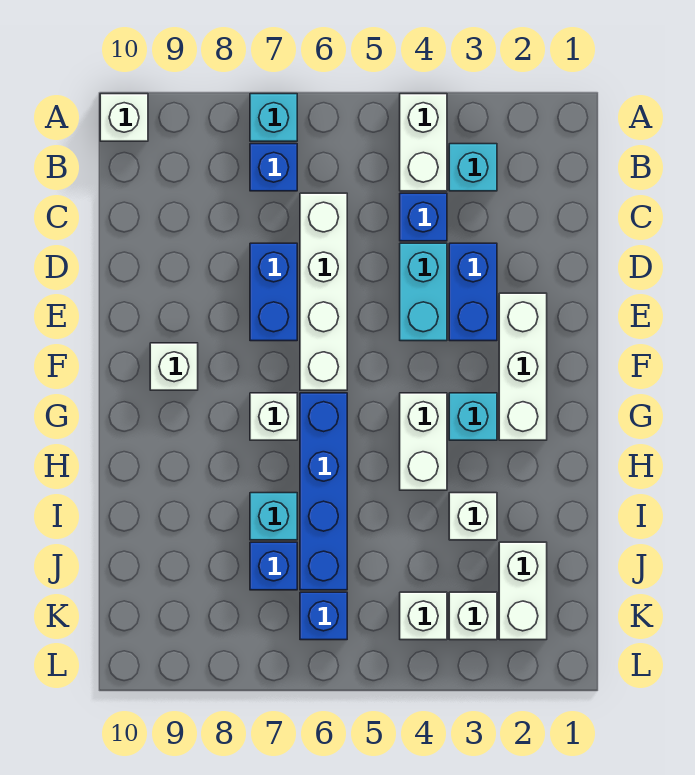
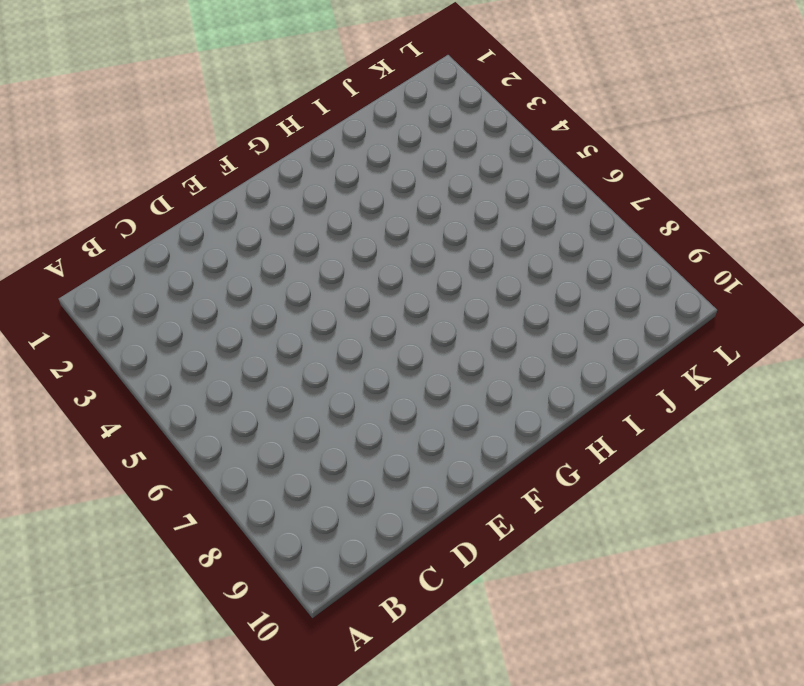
none -> white brick A4:B4 level 1
none -> cyan brick A7 level 1
none -> white brick A10 level 1

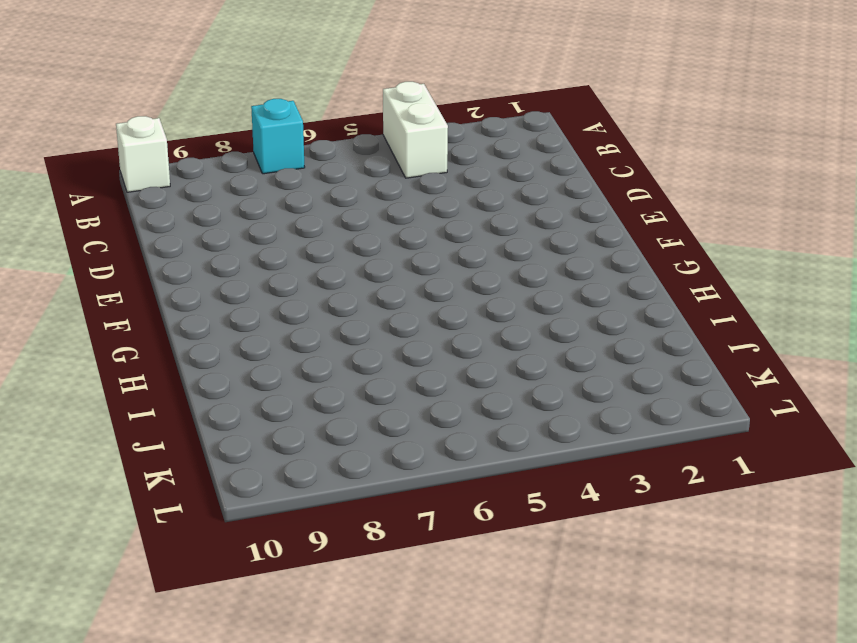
none -> cyan brick B3 level 1
none -> blue brick B7 level 1
none -> blue brick C4 level 1

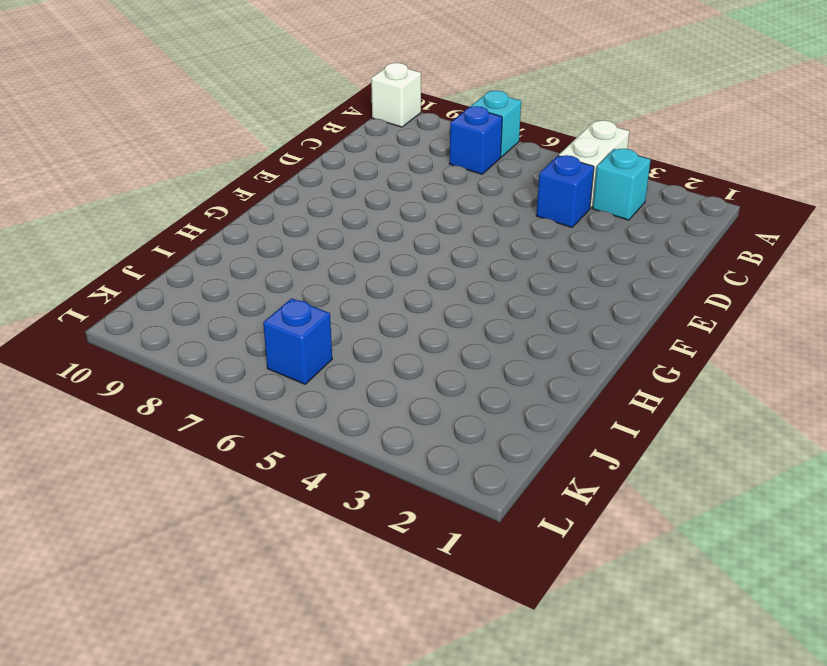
none -> white brick C6:F6 level 1
none -> blue brick D3:E3 level 1
none -> cyan brick D4:E4 level 1

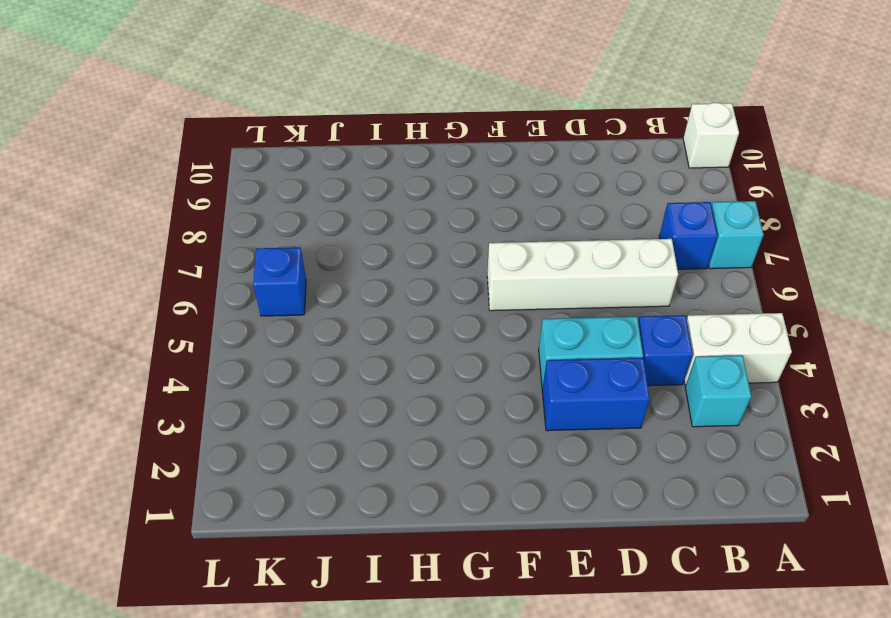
none -> blue brick D7:E7 level 1
none -> white brick E2:G2 level 1
none -> white brick F9 level 1

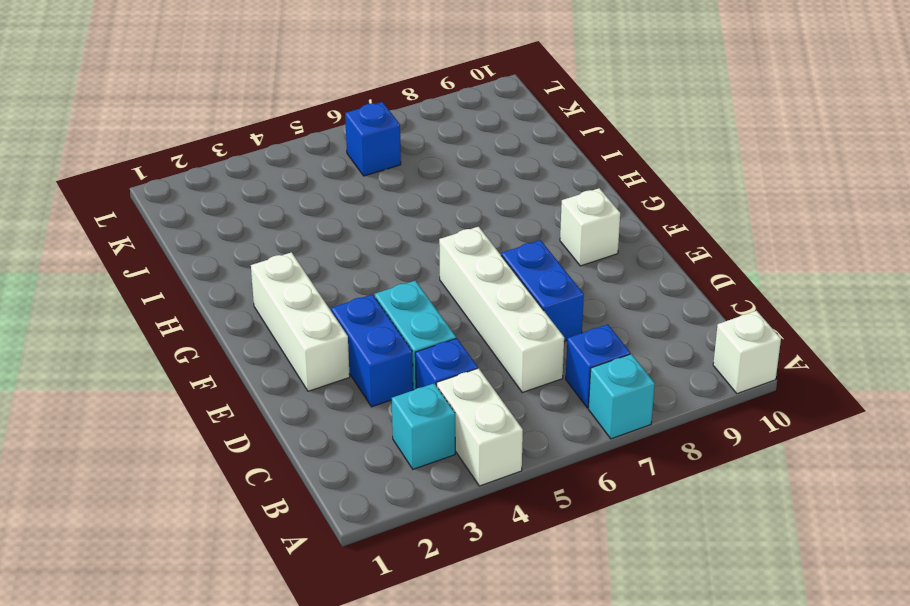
none -> cyan brick G3 level 1
none -> white brick G4:H4 level 1
none -> blue brick G6:J6 level 1

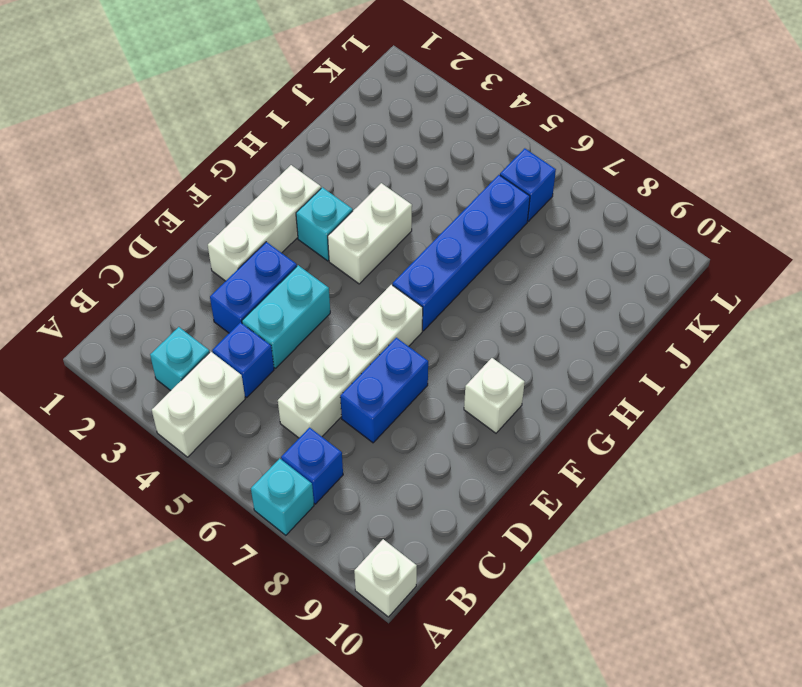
none -> white brick G7 level 1
none -> white brick I3 level 1
none -> cyan brick I7 level 1

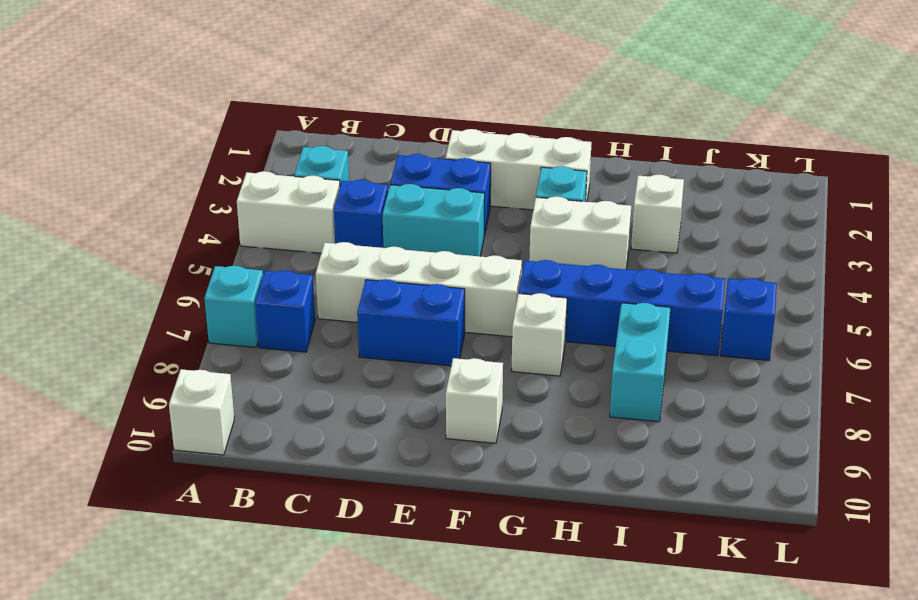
cyan brick I7:I8 level 1 -> cyan brick I7 level 1
none -> white brick J2:K2 level 1
none -> blue brick J7 level 1
none -> white brick K3 level 1

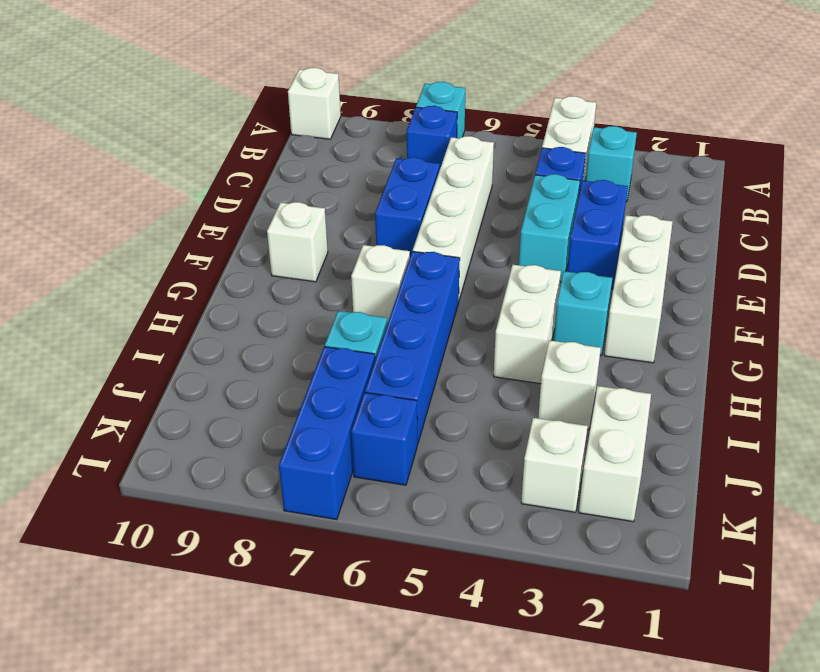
blue brick J7:L7 level 1 -> blue brick J7 level 1
none -> white brick K4 level 1

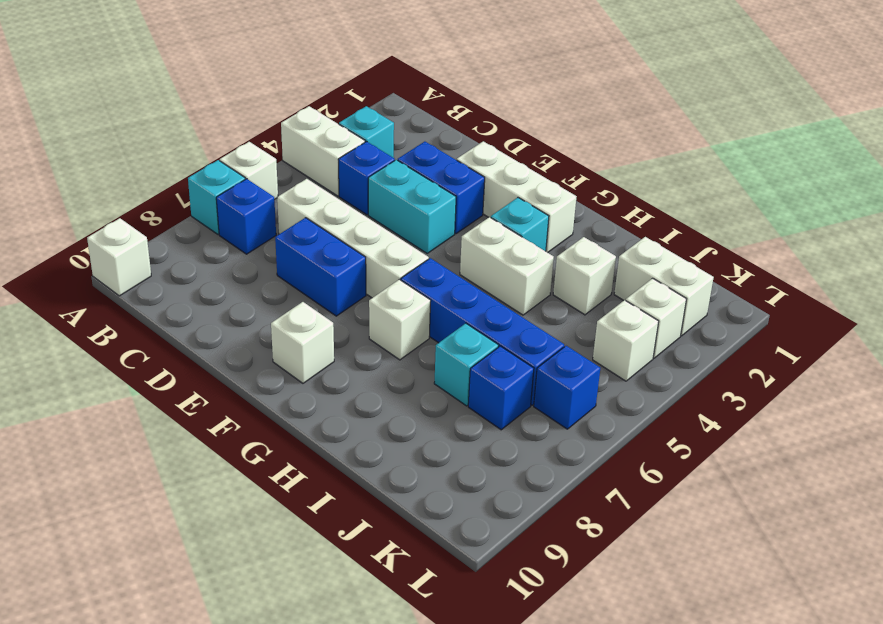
white brick A6 level 1 -> none

